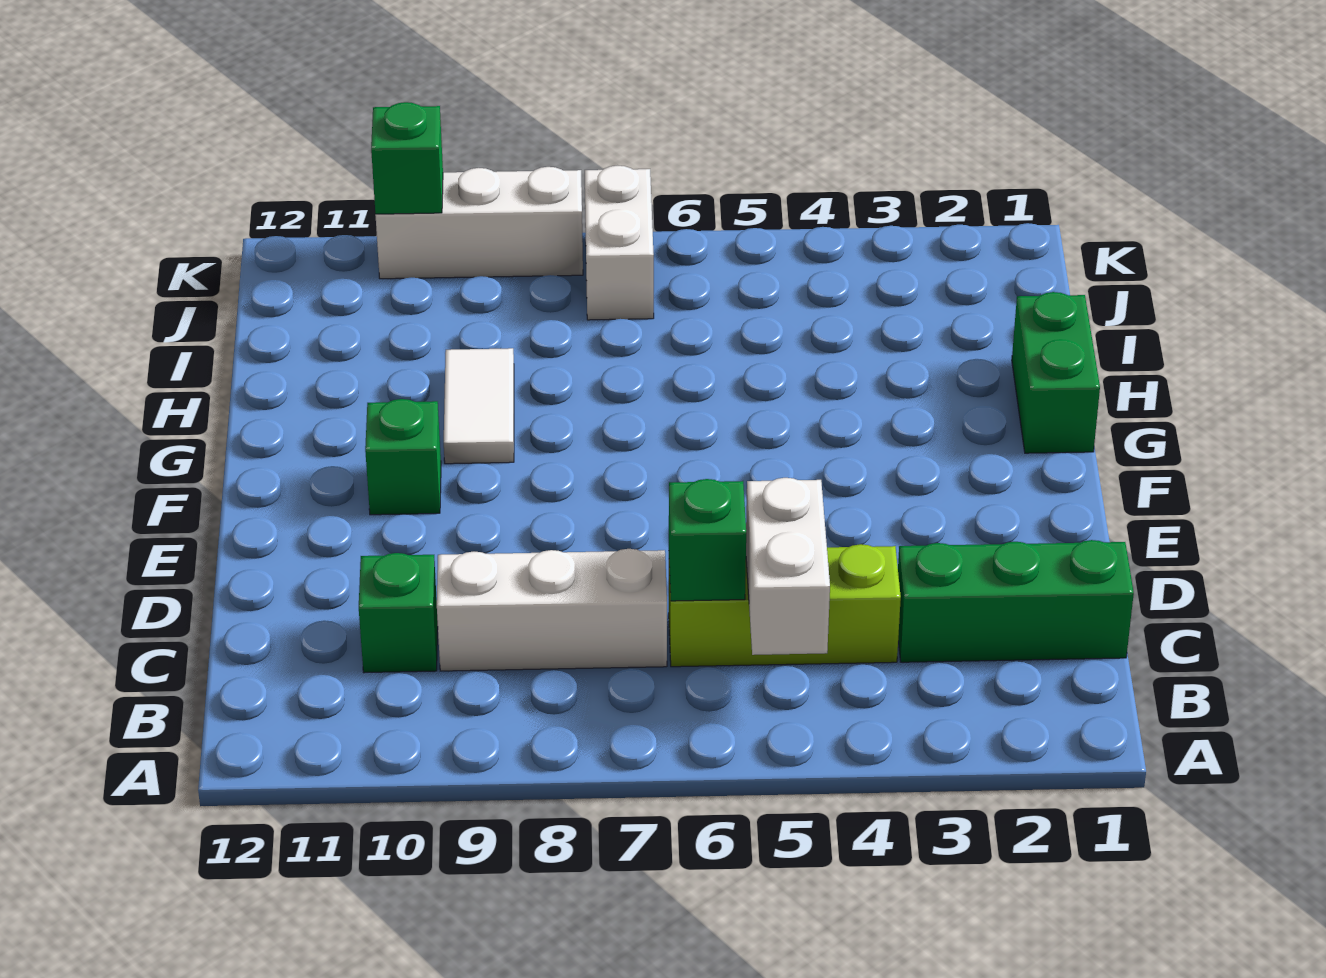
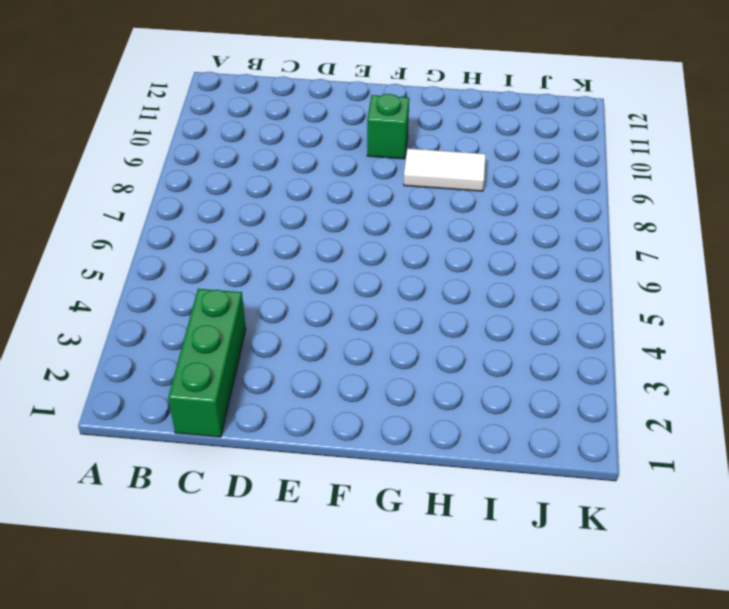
none -> lime brick C4:C6 level 1
none -> white brick C7:C9 level 1
none -> green brick C10 level 1

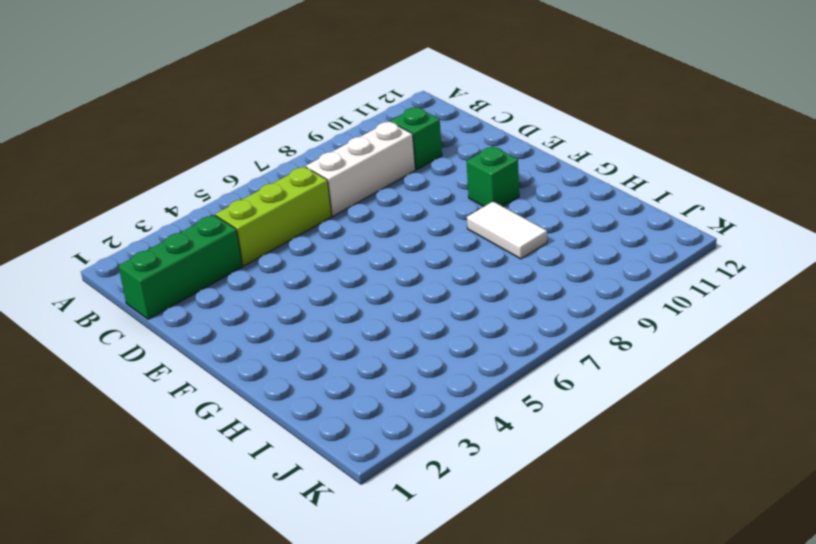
none -> green brick G1:H1 level 1
none -> white brick J7:K7 level 1
none -> white brick K8:K10 level 1

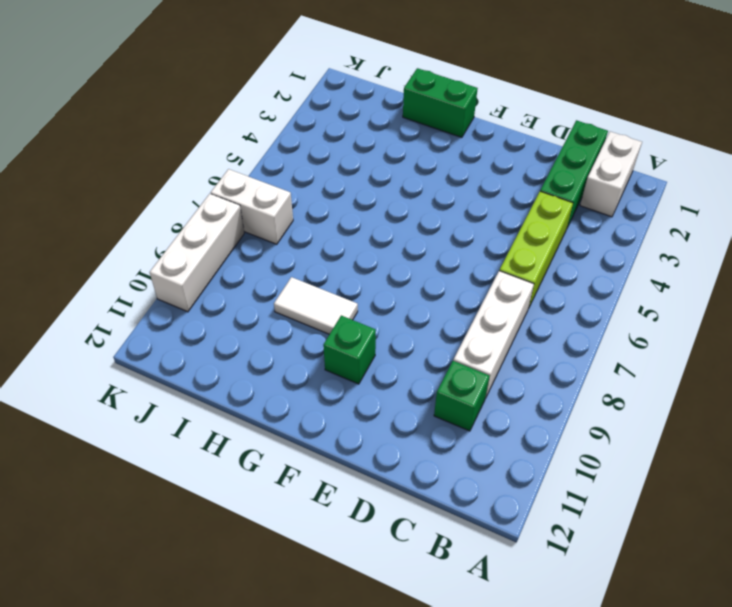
white brick B1:B2 level 1 -> white brick B5:C5 level 2
none -> green brick C6 level 2
none -> green brick K10 level 2

